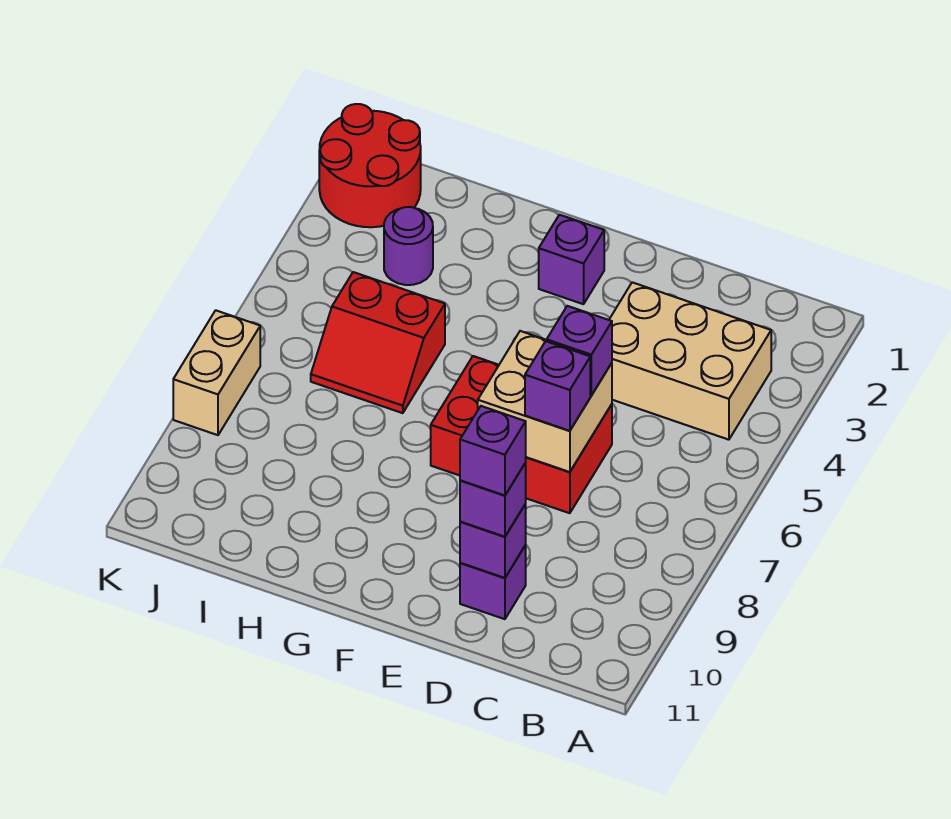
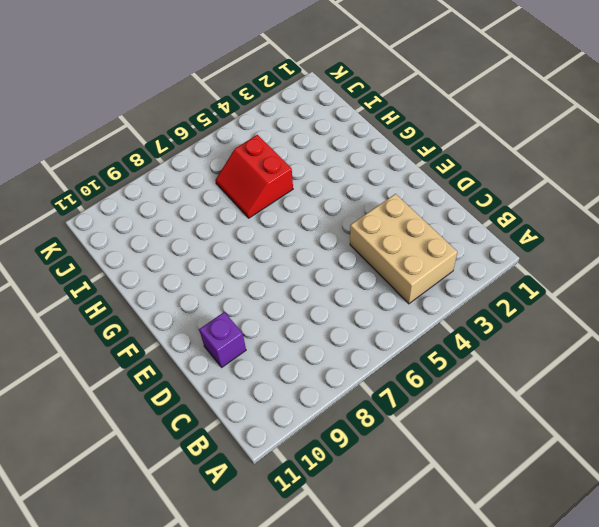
none -> red brick D6:F7 level 1
none -> purple brick F2 level 1
none -> purple round brick I3 level 1

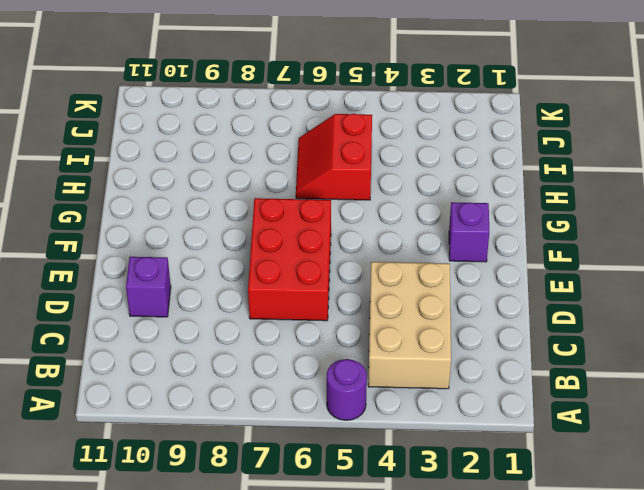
purple round brick A5 level 1 -> purple round brick I3 level 1
none -> red round brick J1:K2 level 1
none -> tan brick K7:K8 level 1
none -> tan brick D6:E7 level 2

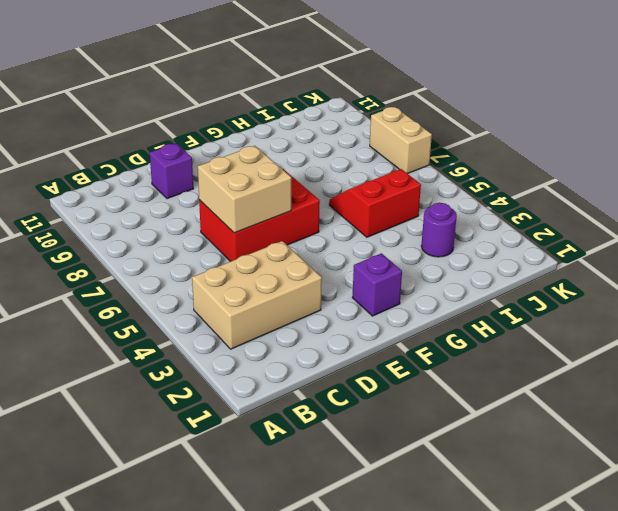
none -> red round brick J1:K2 level 1
none -> purple brick D10 level 2
none -> purple brick D6 level 3

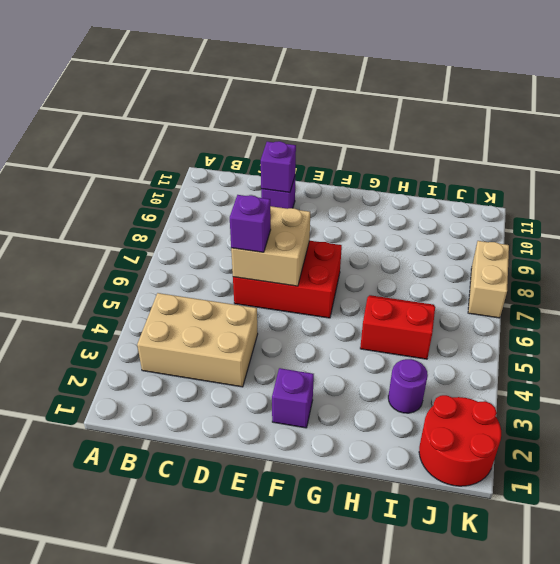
none -> purple brick D7 level 3
none -> purple brick D10 level 3
none -> purple brick D10 level 4

